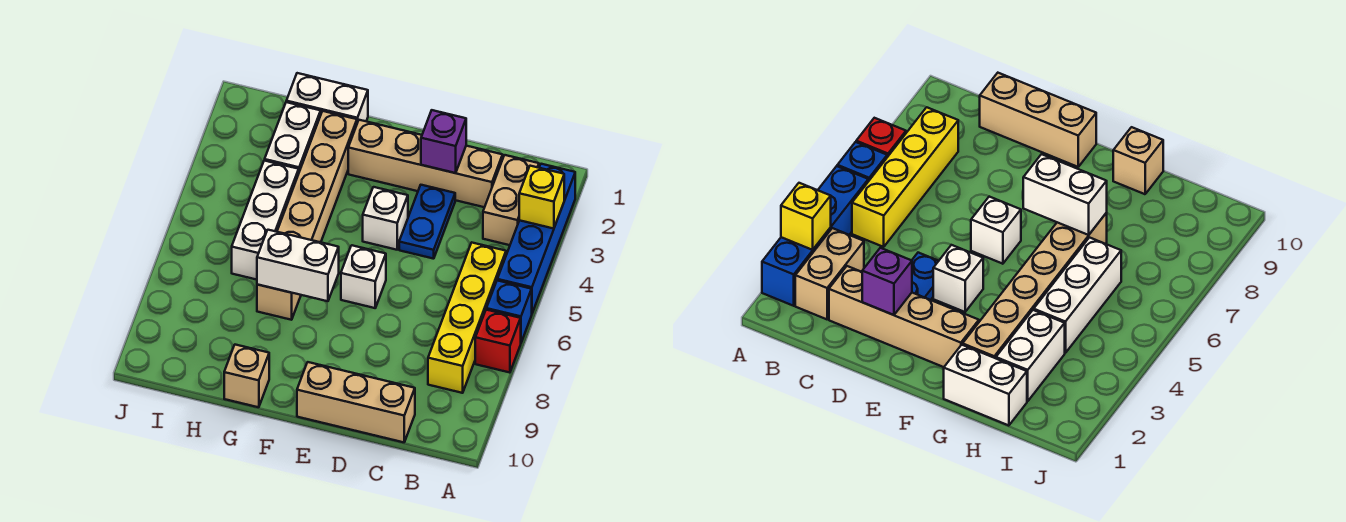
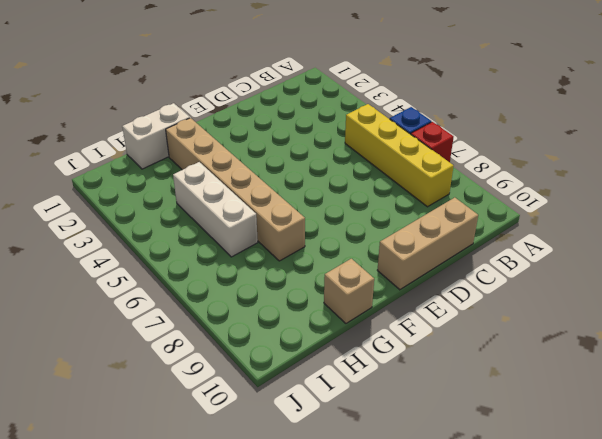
none -> blue brick A2:A5 level 1
none -> tan brick B2:B3 level 1
none -> tan brick C2:F2 level 1

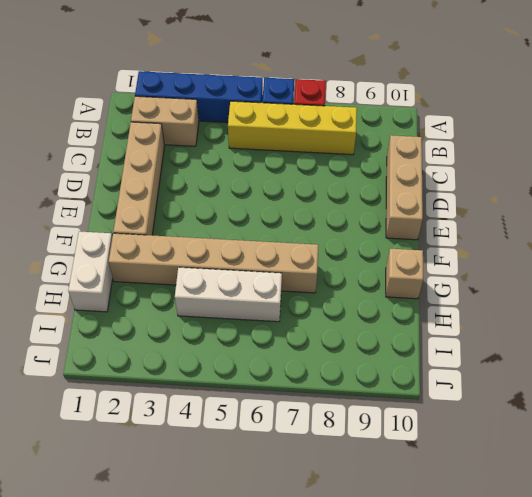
none -> blue plate D3:D4 level 1
none -> white brick E4 level 1
none -> white brick E6 level 1

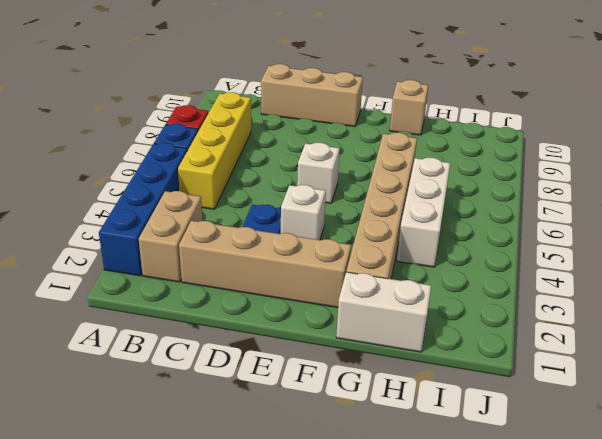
none -> white brick H2:H3 level 1
none -> yellow brick A3 level 2
none -> purple brick D2 level 2

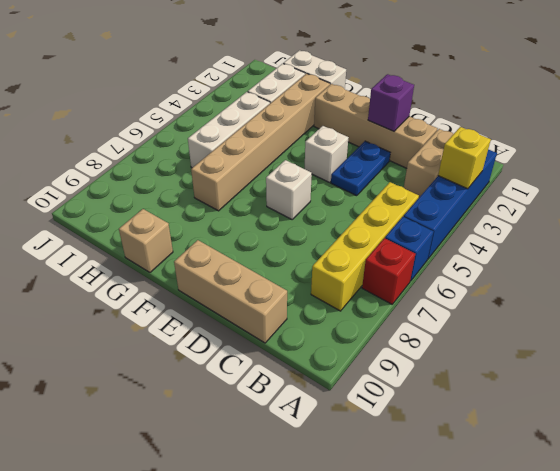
none -> white brick F7:G7 level 2

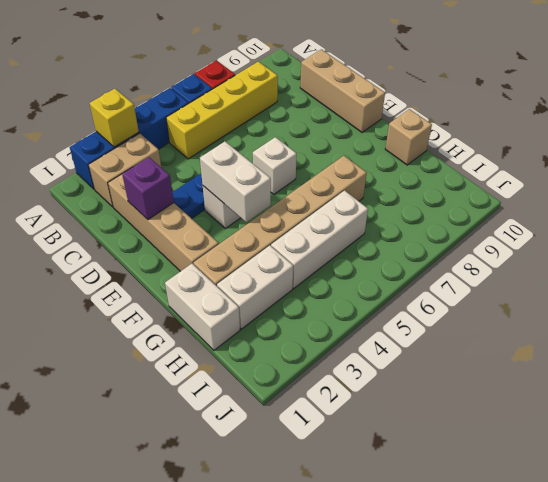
white brick E4:F4 level 2 -> white brick F7:G7 level 2

